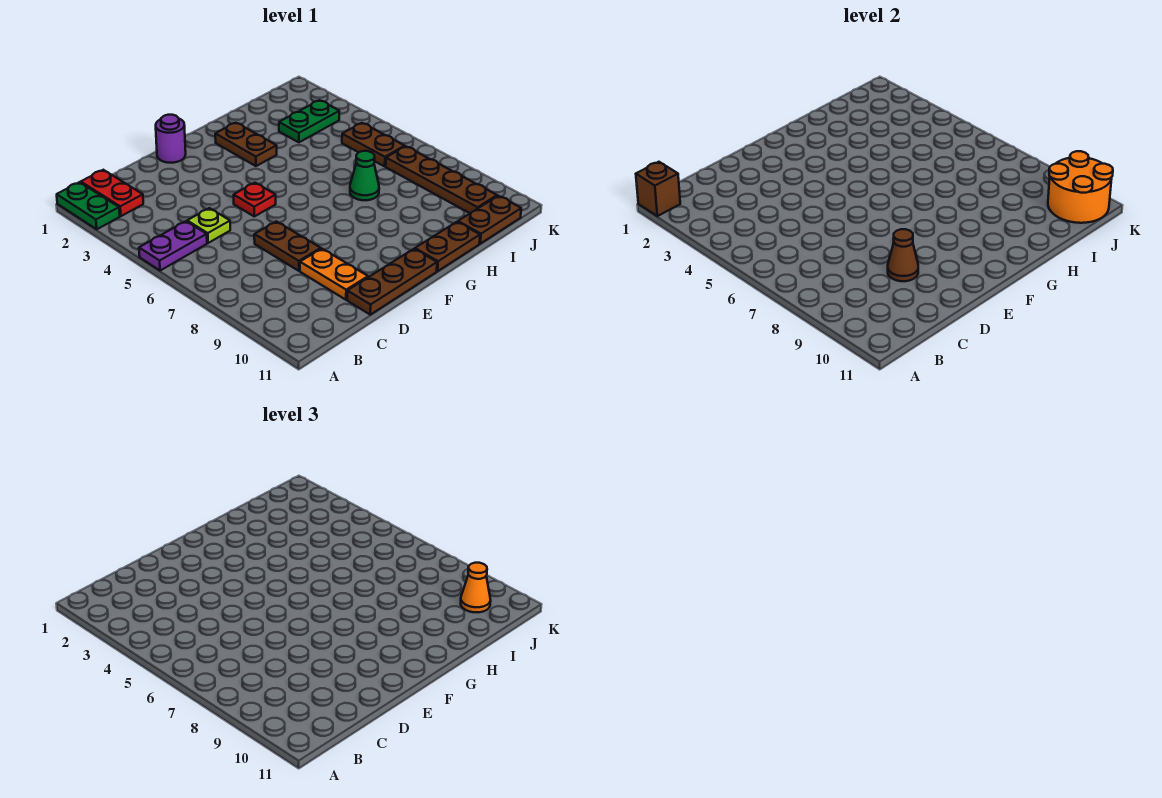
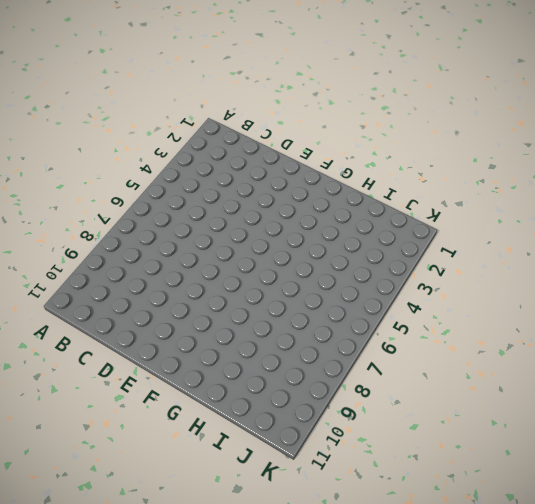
none -> green plate A1:A2 level 1
none -> purple plate A5:B5 level 1
none -> red plate B1:B2 level 1

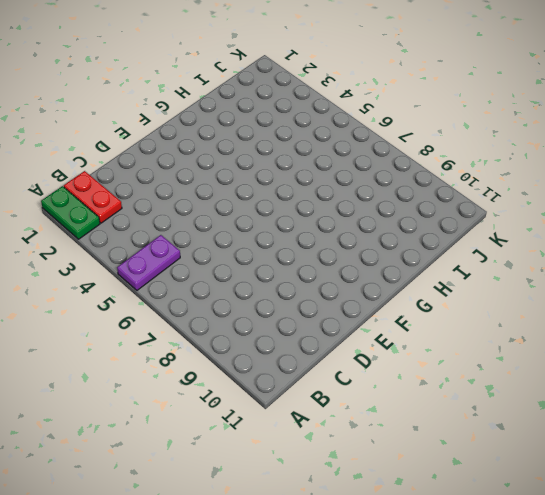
none -> lime plate C5 level 1
none -> brown plate D7:D8 level 1
none -> orange plate D9:D10 level 1

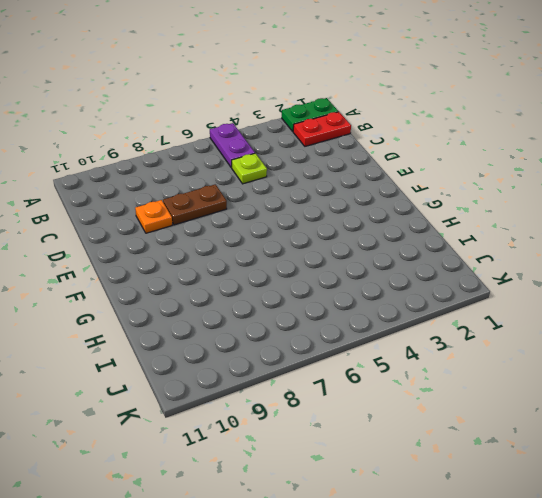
orange plate D9 level 1 -> orange plate D9:D10 level 1
none -> brown plate D11:F11 level 1
none -> purple round brick E1 level 1
none -> red plate E5 level 1

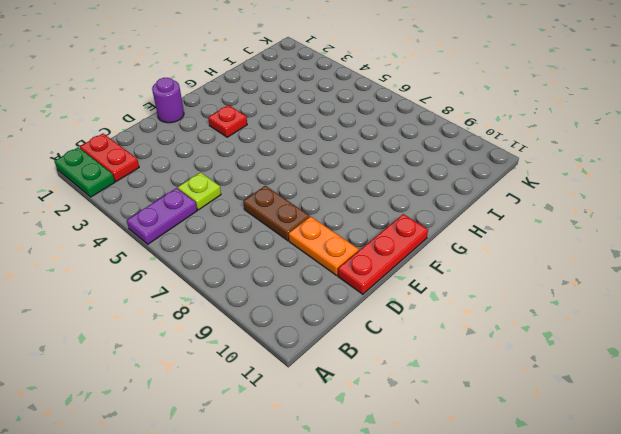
red plate D11:F11 level 1 -> brown plate D11:F11 level 1
red plate F3 level 1 -> red plate E5 level 1
none -> brown plate G2:G3 level 1
none -> brown plate G11:H11 level 1
none -> green cone H7 level 1

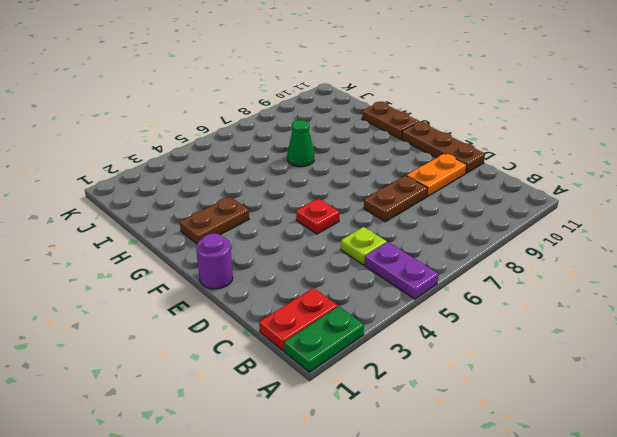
none -> green plate I3:J3 level 1
none -> brown plate I11:J11 level 1
none -> brown plate J5:J6 level 1

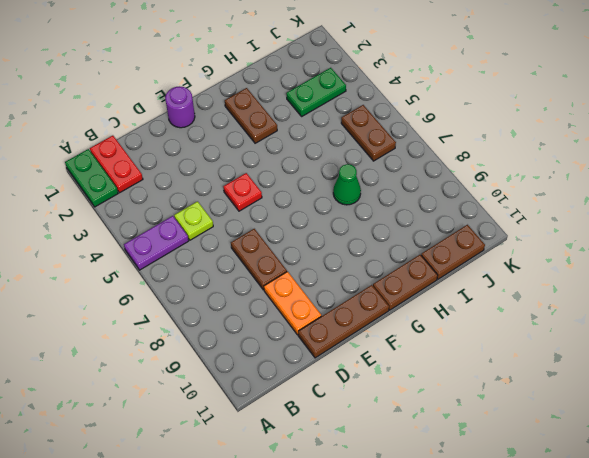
none -> brown plate J7:J10 level 1
none -> brown brick A1 level 2
none -> brown cone D9 level 2

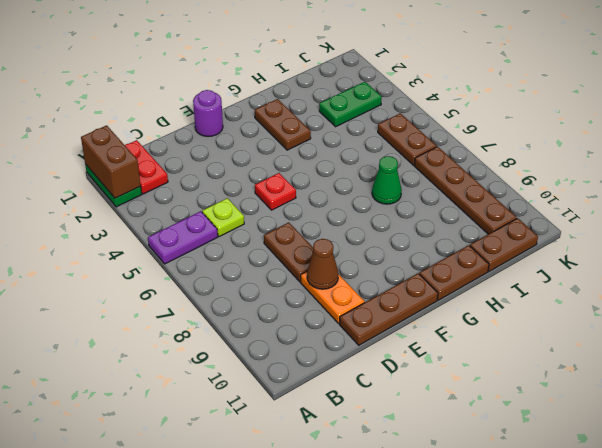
brown brick A1:A2 level 2 -> brown brick A1 level 2
none -> orange round brick J10:K11 level 2
none -> orange cone J10 level 3

